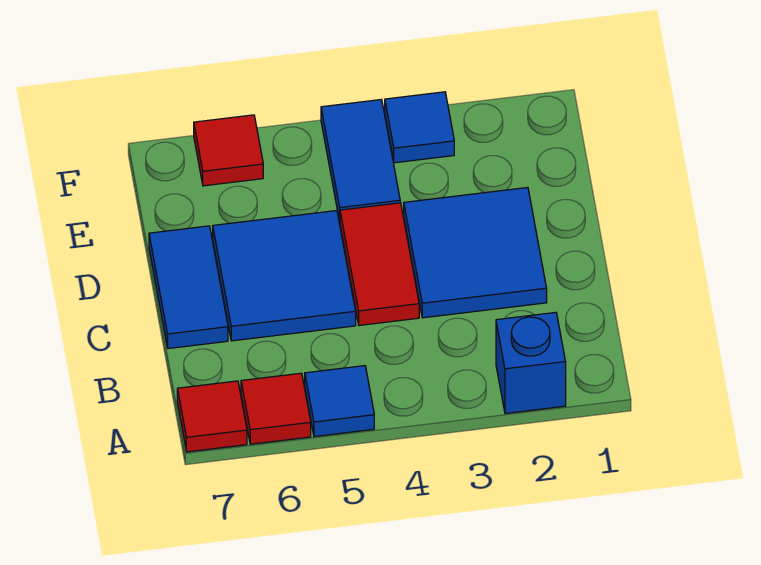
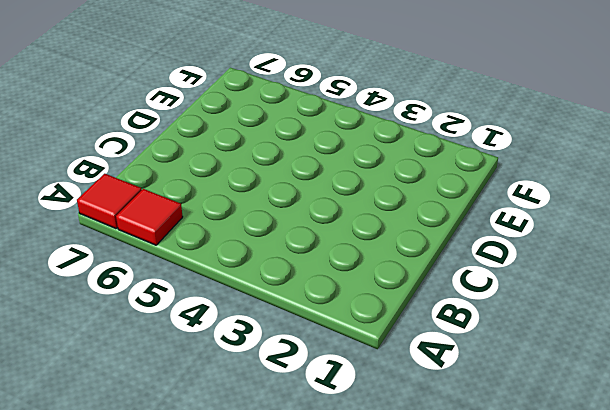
none -> blue brick A2 level 1
none -> blue tile A5 level 1

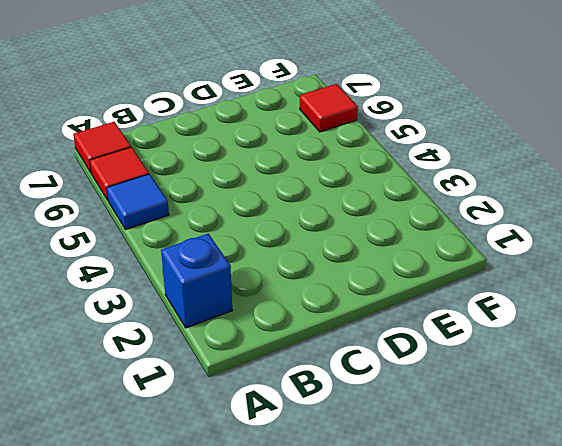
none -> blue tile C2:D3 level 1
none -> red tile C4:D4 level 1

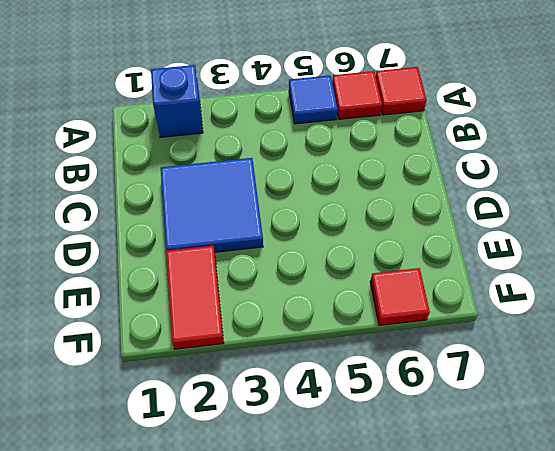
red tile E2:F2 level 1 -> red tile C4:D4 level 1
none -> blue tile C5:D6 level 1
none -> blue tile C7:D7 level 1

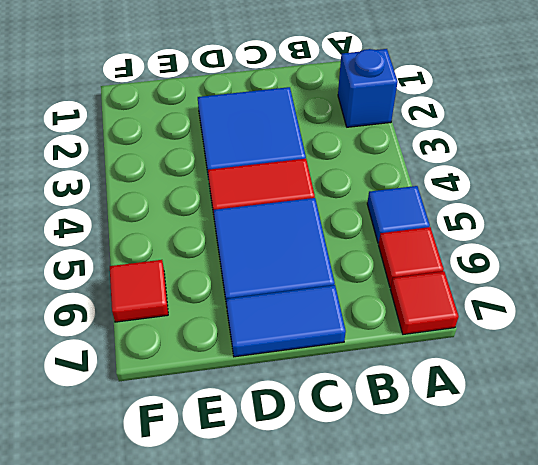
none -> blue tile E4:F4 level 1
none -> blue tile F3 level 1

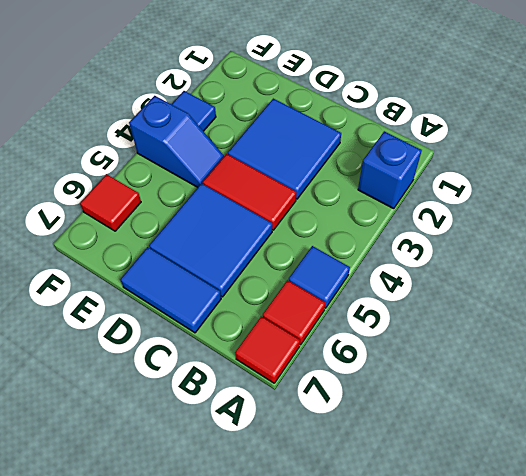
blue slope E4:F4 level 1 top F -> blue tile E4:F4 level 1

